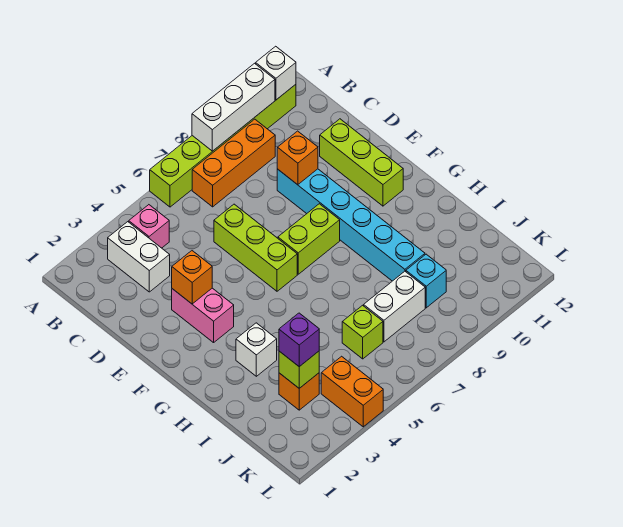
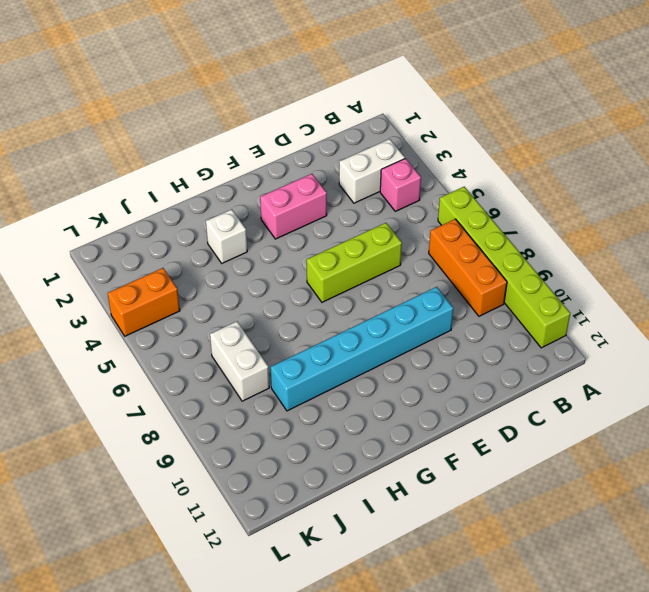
none -> lime brick D11:F11 level 1
none -> lime brick F7:F8 level 1
none -> orange brick J3 level 1

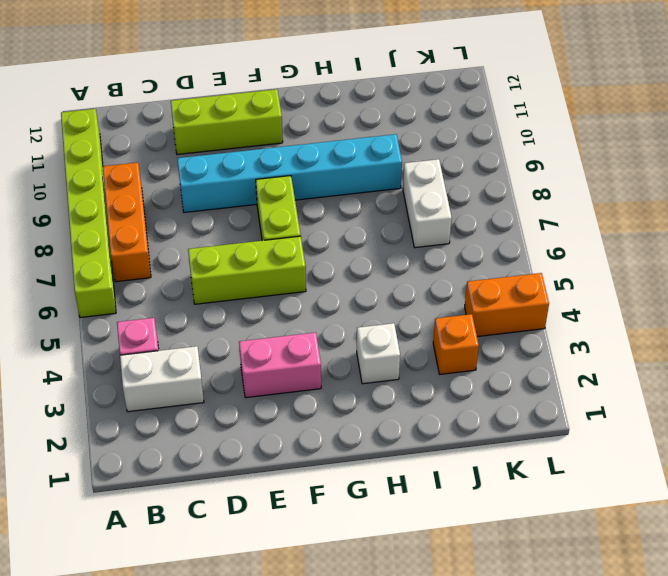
none -> lime brick J6 level 1
none -> cyan brick J9 level 1
none -> white brick A8:A10 level 2

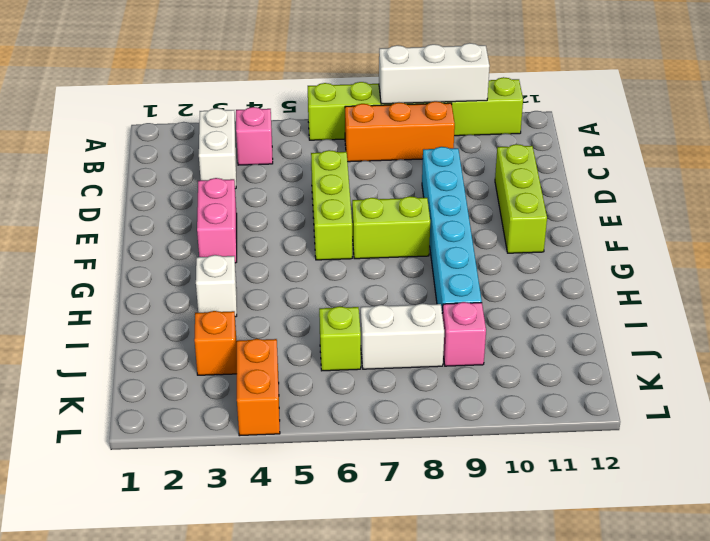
pink brick J9 level 1 -> cyan brick J9 level 1
none -> white brick A11 level 2
none -> orange brick D9 level 2
none -> orange brick E3 level 2

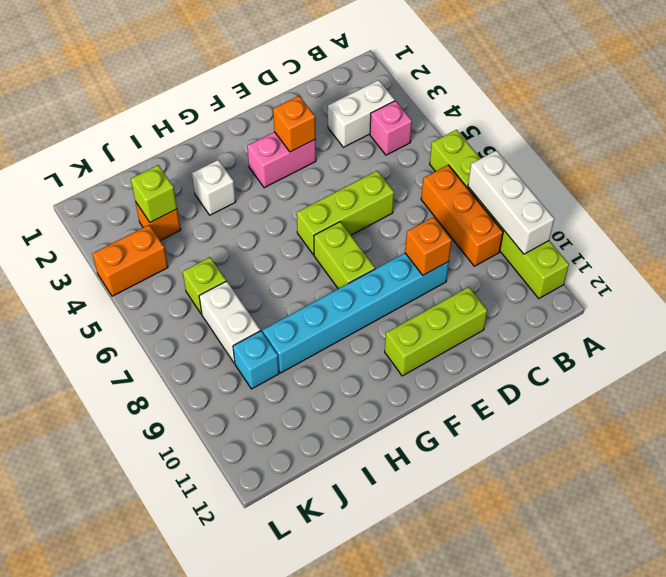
none -> white brick A11 level 2
none -> purple brick J3 level 3

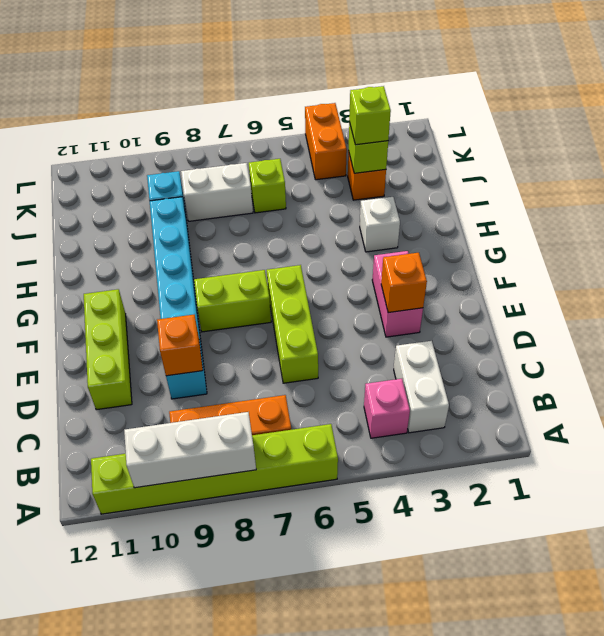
lime brick J3 level 3 -> purple brick J3 level 3
none -> white brick A11 level 2

